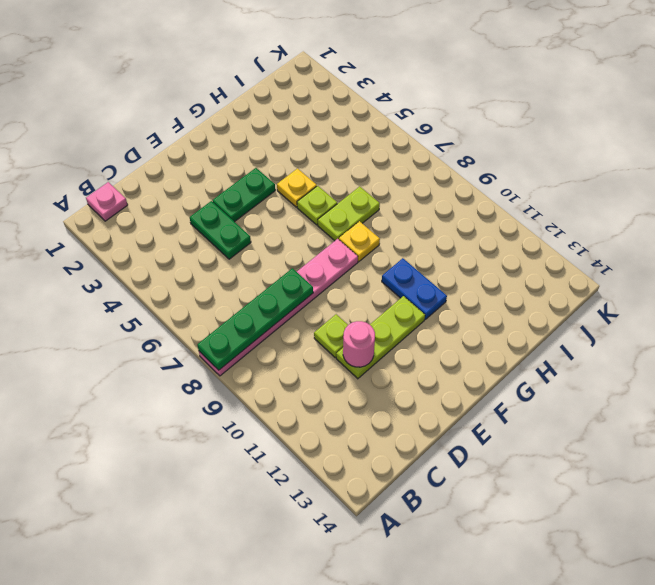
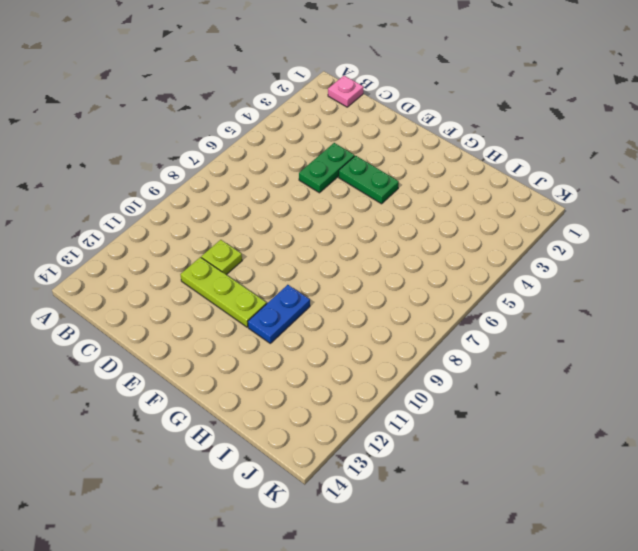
none -> pink plate A8:F8 level 1
none -> yellow plate G5 level 1
none -> lime plate G6 level 1

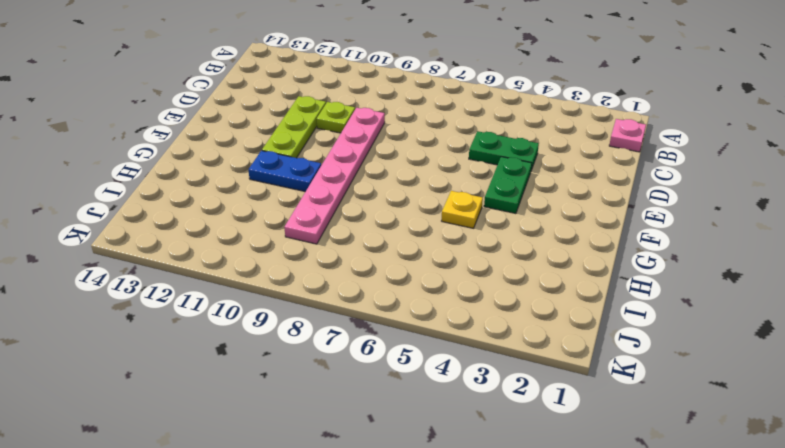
pink plate D9:I9 level 1 -> pink plate A8:F8 level 1
none -> lime plate G6 level 1
none -> lime plate G7:H7 level 1
none -> yellow plate G8 level 1

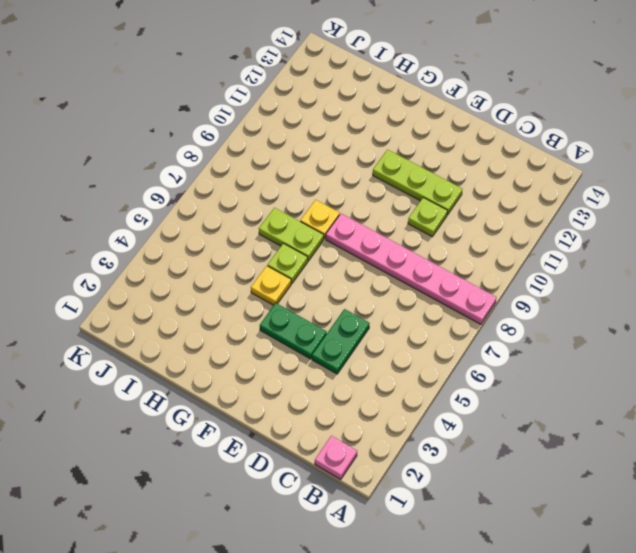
none -> blue plate G10:G11 level 1
none -> green plate A8:D8 level 2
none -> pink round brick D11 level 2

